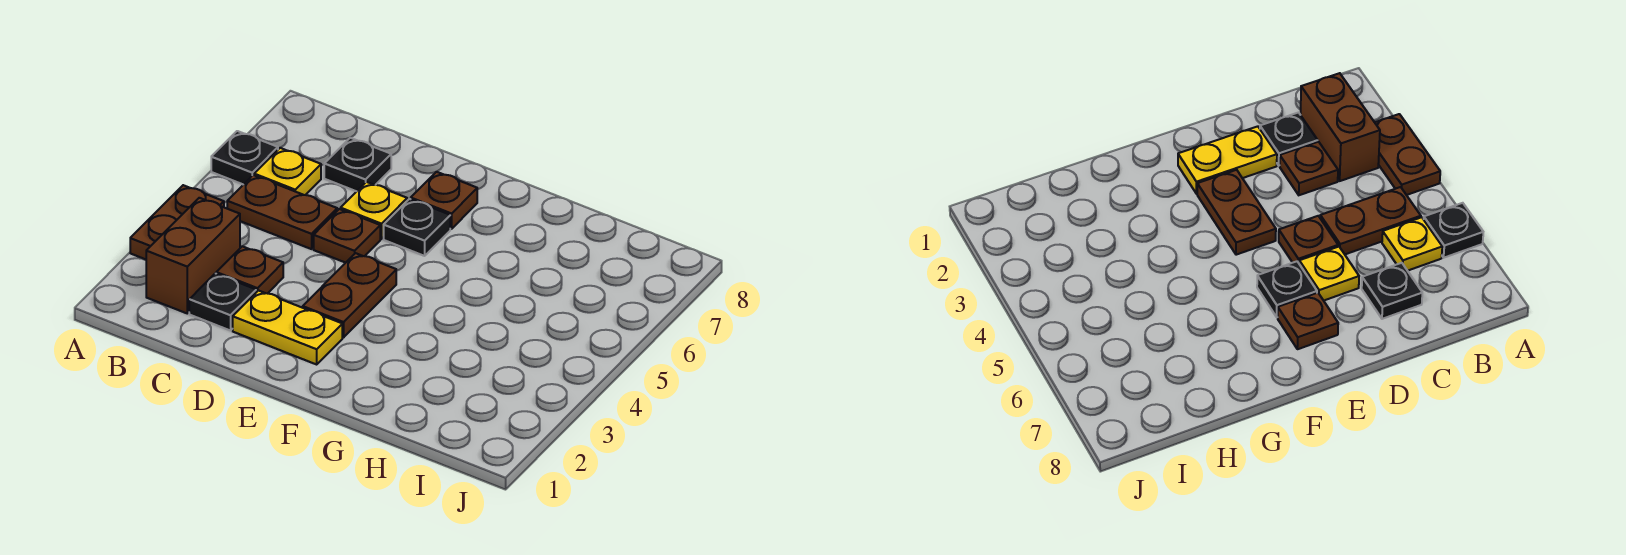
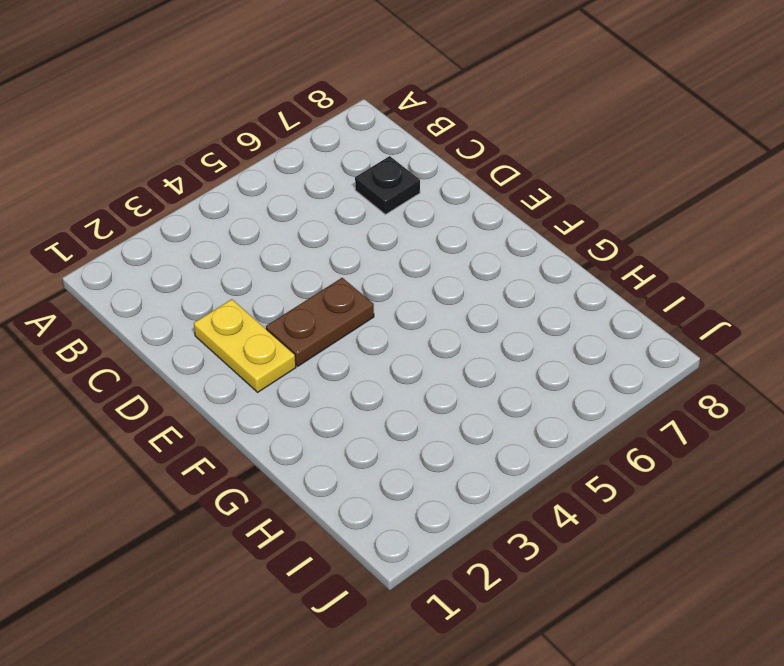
none -> brown plate A3:A4 level 1
none -> black plate A6 level 1
none -> brown brick B2:B3 level 1

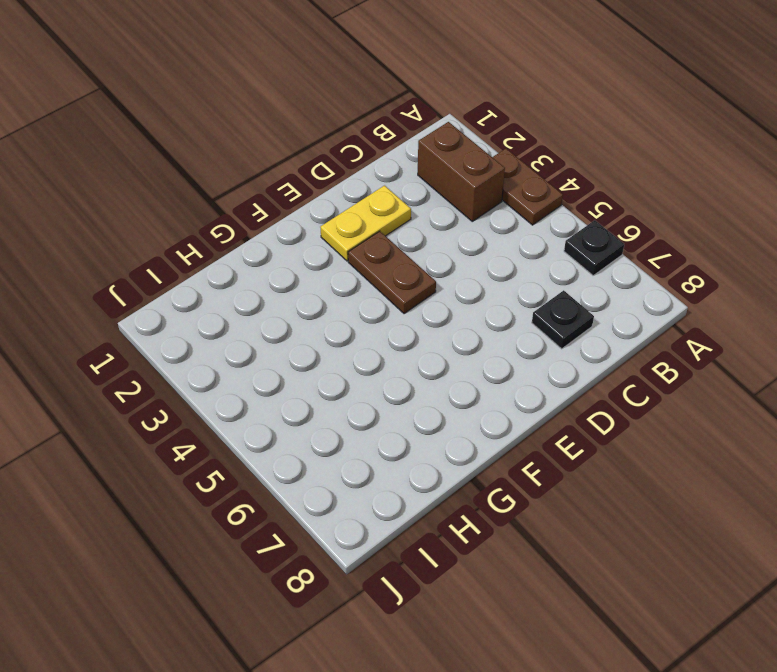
none -> brown plate B5:C5 level 1
none -> yellow plate B6 level 1
none -> black plate C2 level 1

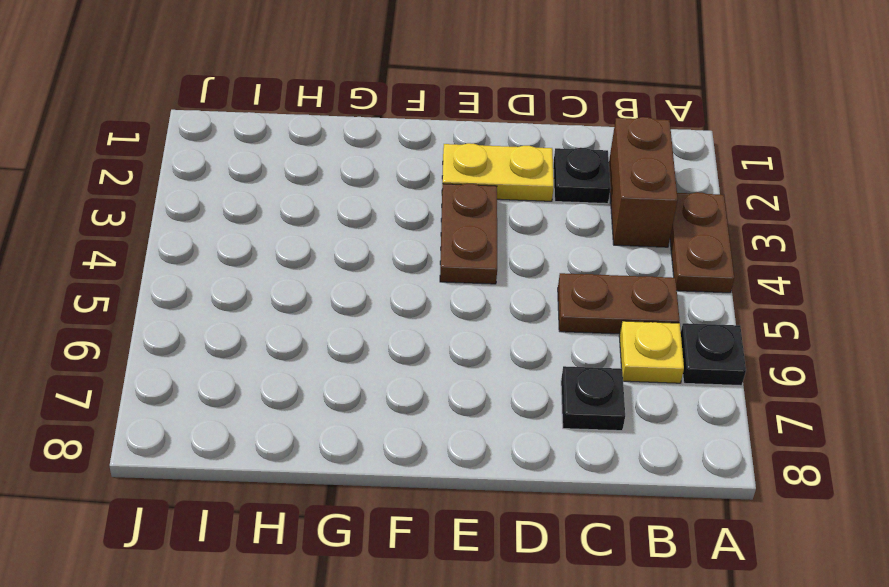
none -> brown plate C3 level 1
none -> brown plate D5 level 1
none -> yellow plate D6 level 1

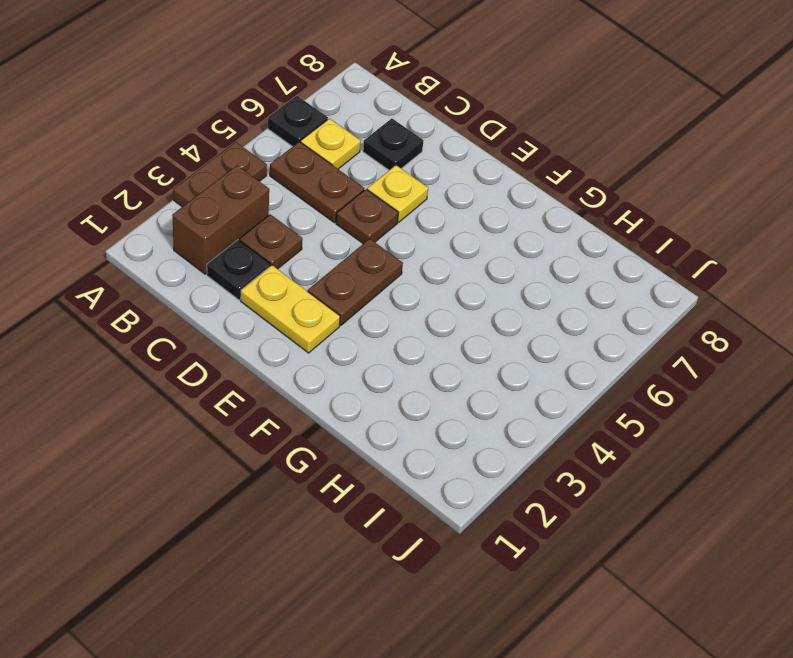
none -> black plate E6 level 1
none -> brown plate E7 level 1

